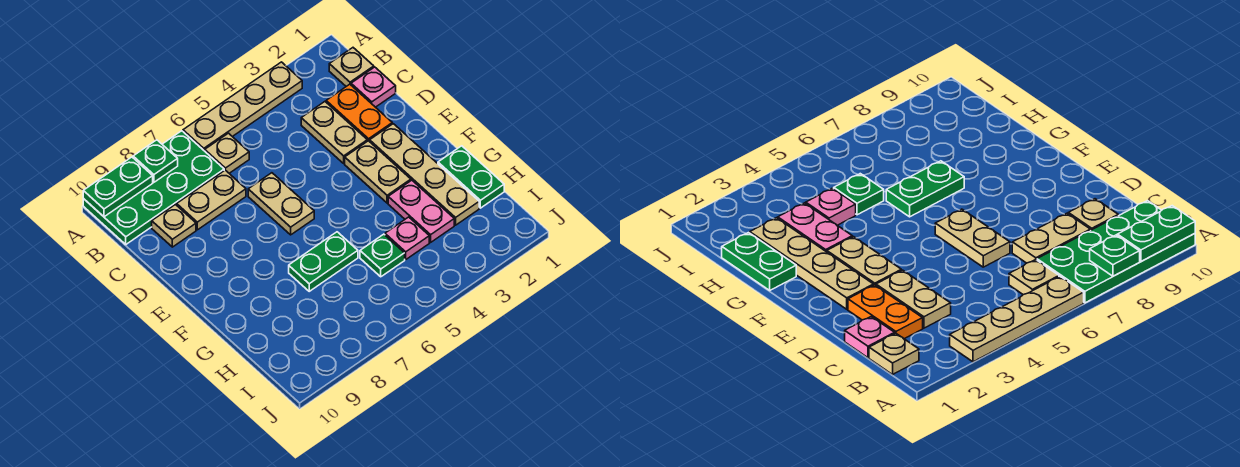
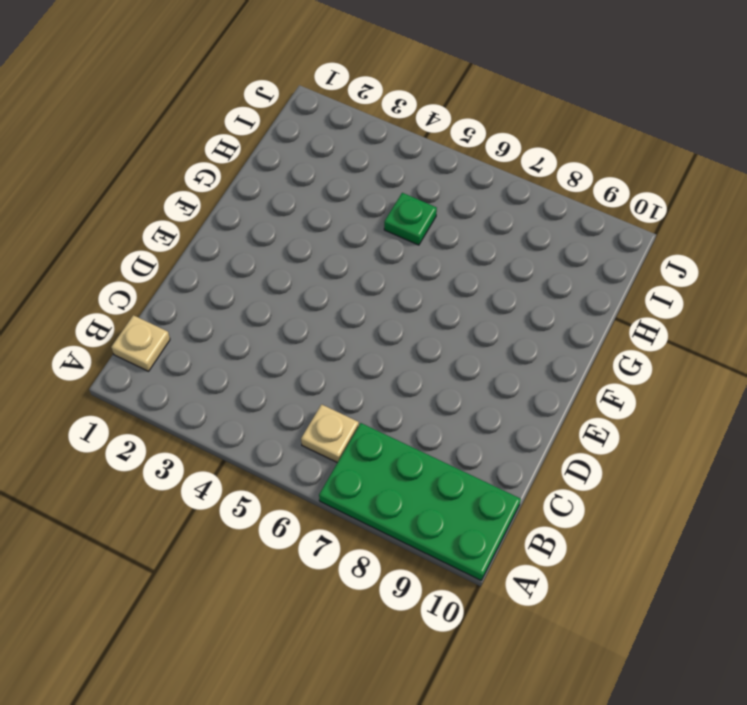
none -> tan plate A3:A6 level 1
none -> pink plate C1 level 1
none -> orange plate C2:D2 level 1

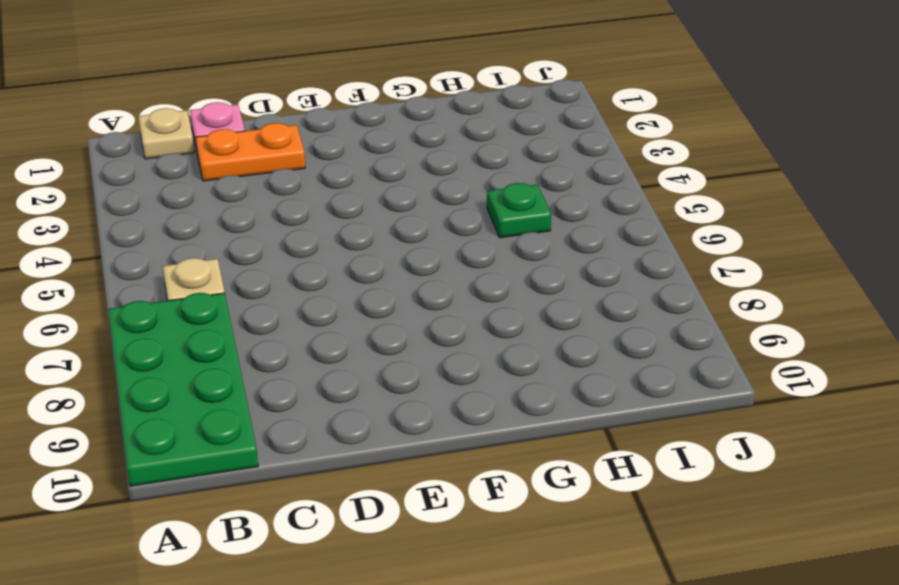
none -> tan plate A3:A6 level 1
none -> tan plate C3:D3 level 1
none -> tan plate C7:C8 level 1

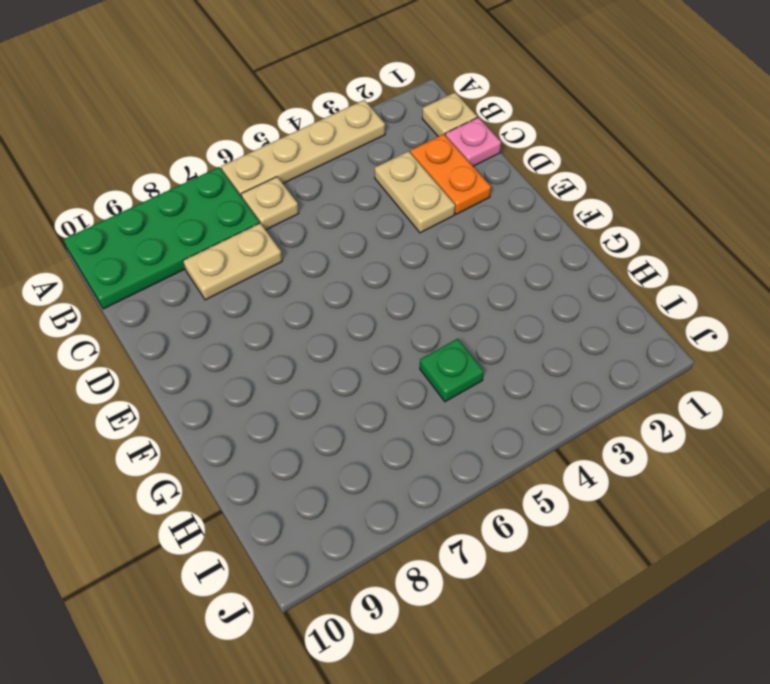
none -> tan plate C9 level 1
none -> tan plate D6:E6 level 1
none -> tan plate E2:H2 level 1

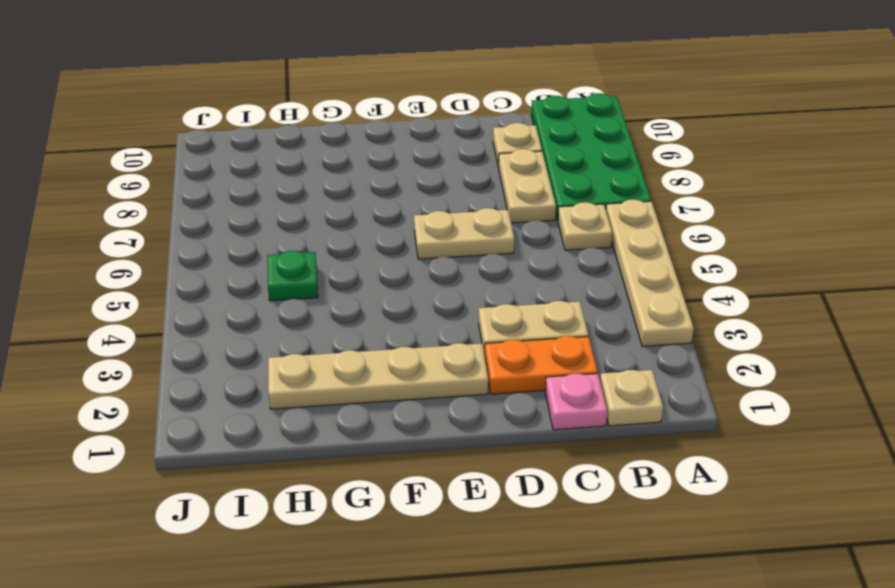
none -> tan plate E3:F3 level 1
none -> green plate G1:H1 level 1
none -> pink plate G3:H3 level 1

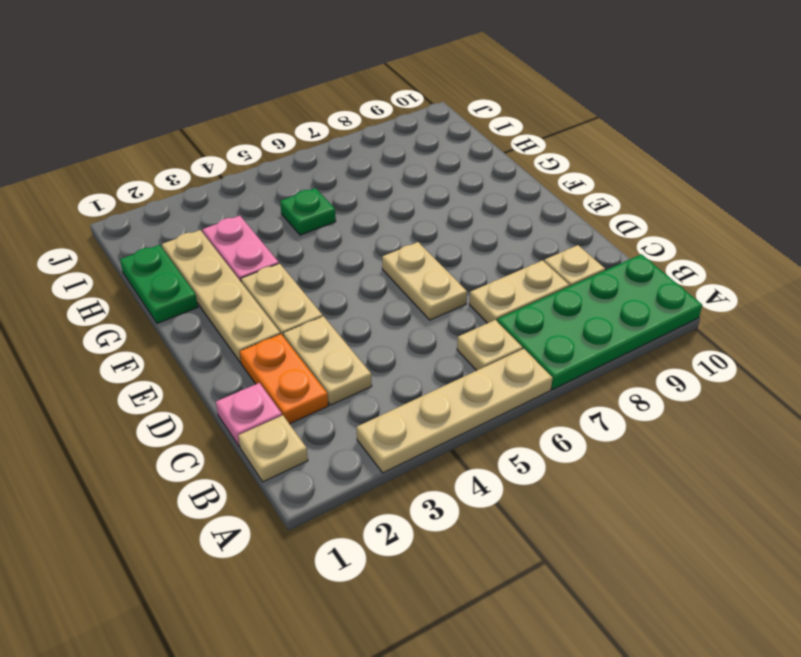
none -> green plate G6:G7 level 1
none -> pink plate H4 level 1
none -> green plate A8 level 2

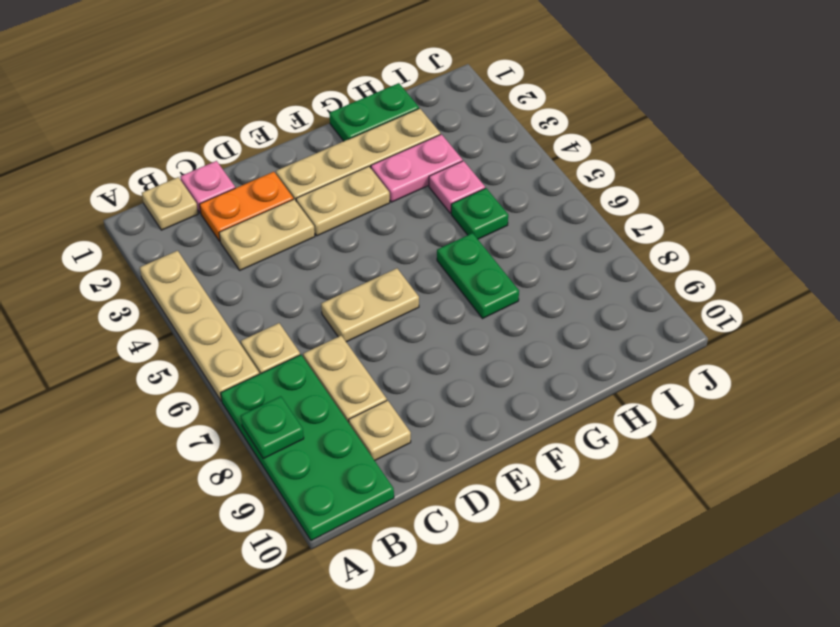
none -> green plate A9:A10 level 2

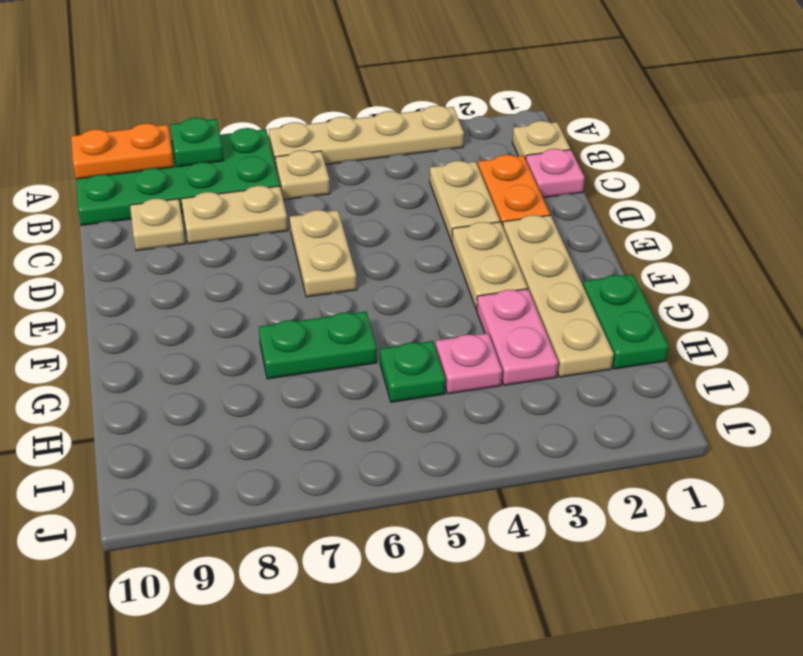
orange plate A9:A10 level 2 -> green plate A9:A10 level 2

